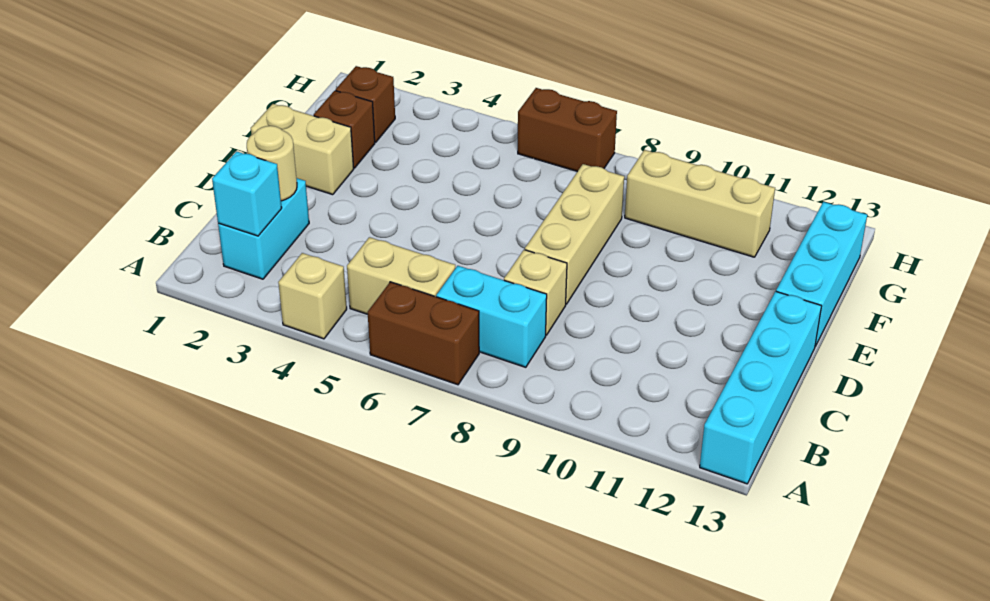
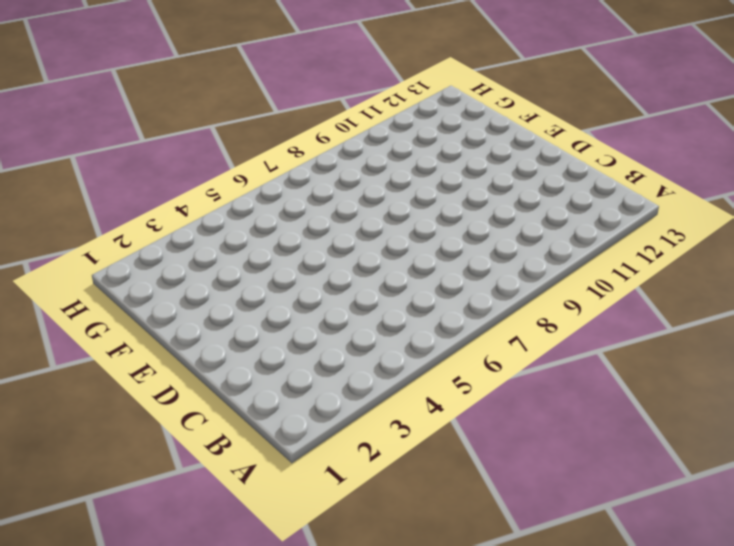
none -> tan brick A4 level 1
none -> brown brick A6:A7 level 1
none -> cyan brick A13:D13 level 1

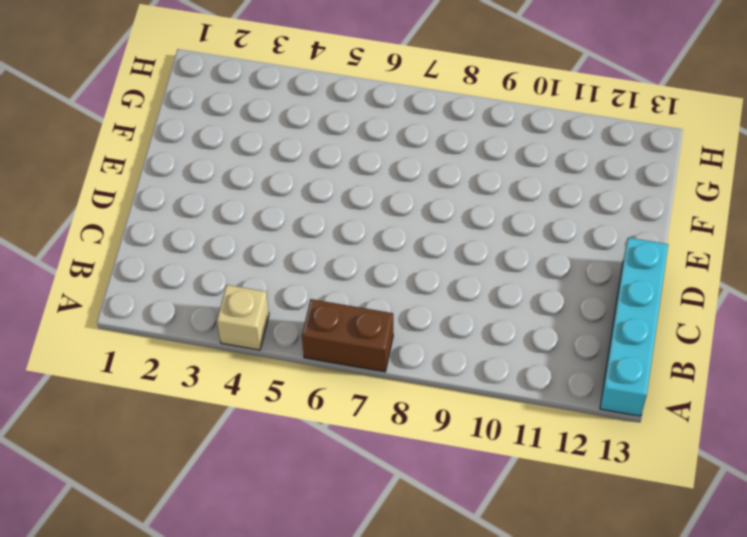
none -> cyan brick B2:C2 level 1
none -> tan brick B5:B6 level 1
none -> cyan brick B7:B8 level 1

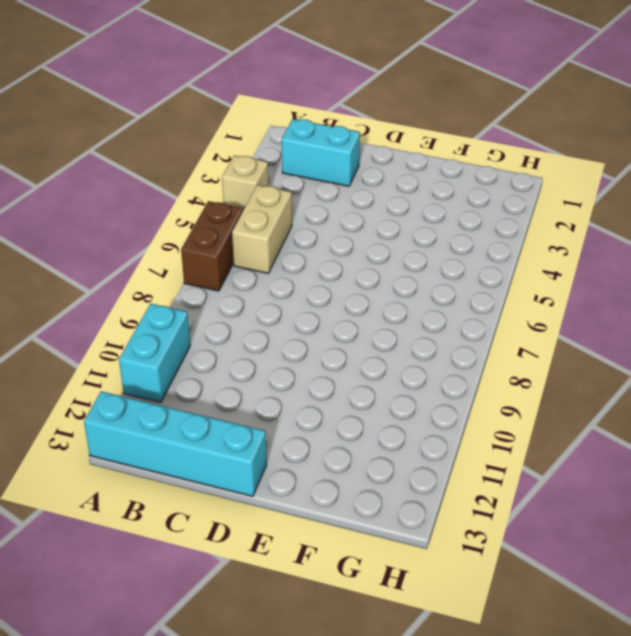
cyan brick A10:A11 level 1 -> cyan brick B7:B8 level 1
none -> tan brick C8 level 1
none -> tan brick D8:F8 level 1
none -> tan brick E1:E2 level 1

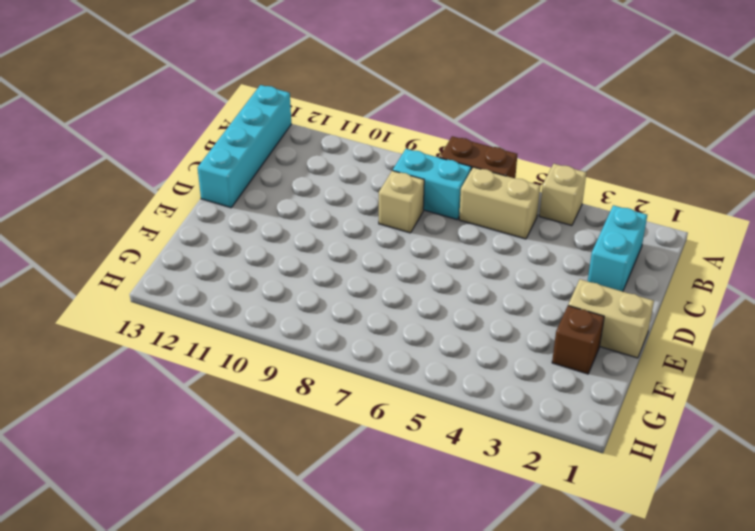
none -> tan brick D8:F8 level 1
none -> cyan brick E13:G13 level 1
none -> brown brick G2 level 1

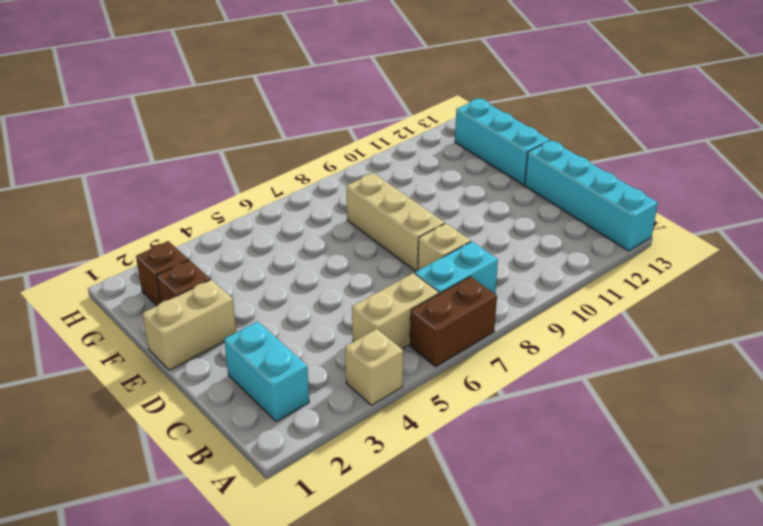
none -> tan brick G9:G11 level 1
none -> brown brick H6:H7 level 1
none -> cyan brick B2 level 2

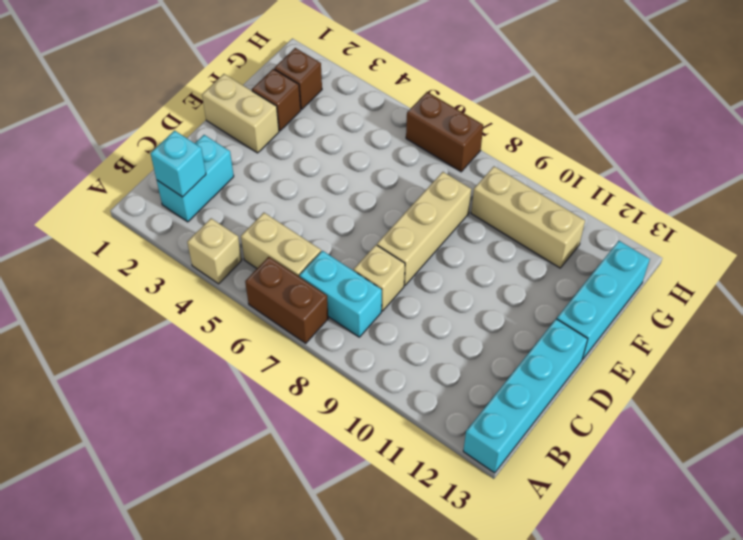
none -> tan round brick C2 level 2

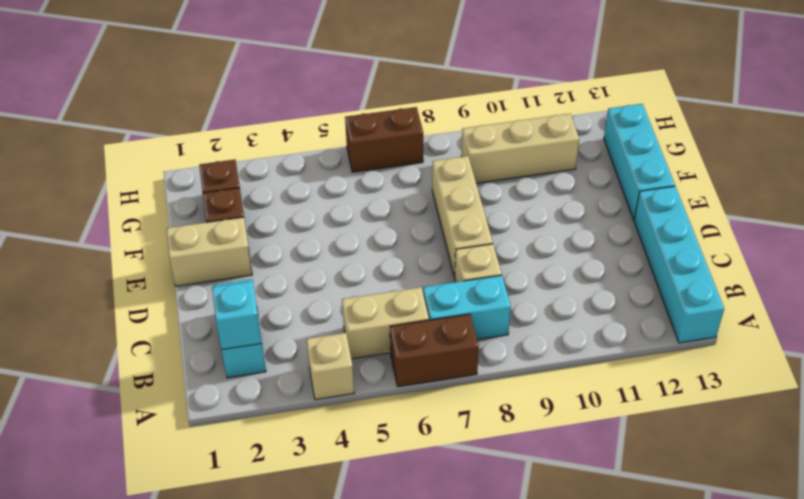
none -> tan round brick C2 level 2

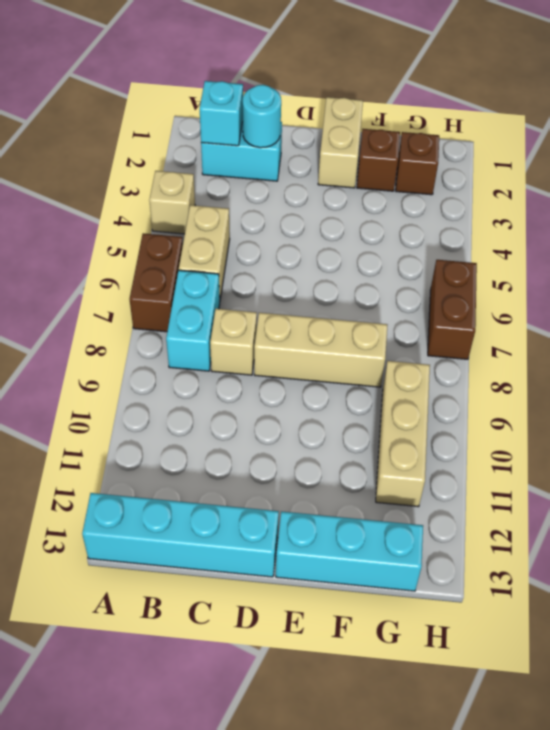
cyan round brick C2 level 2 -> tan round brick C2 level 2

